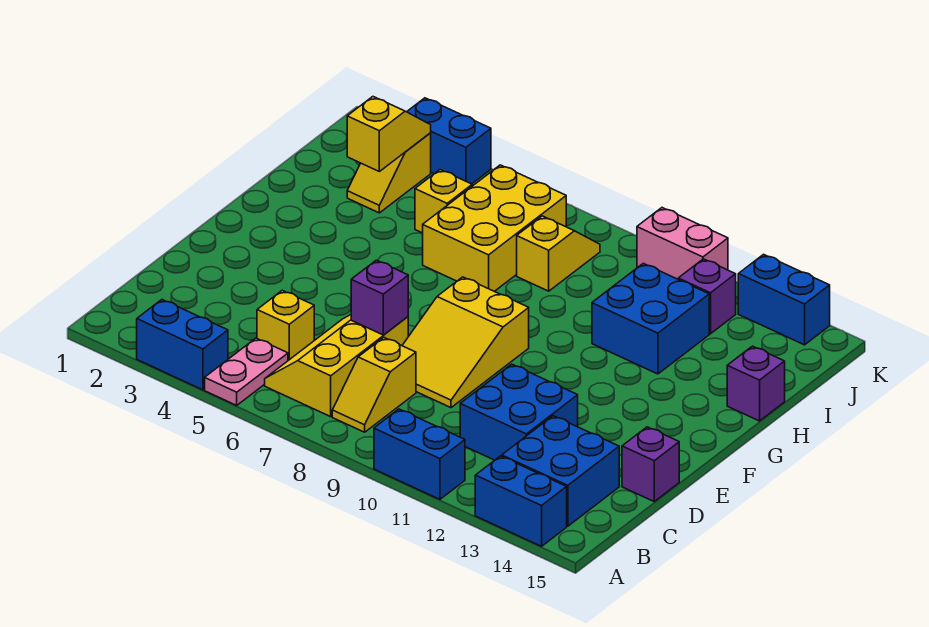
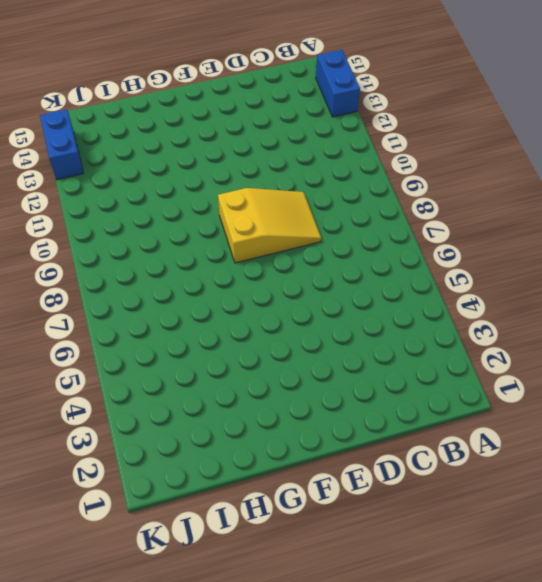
none -> blue brick A3:A4 level 1
none -> pink plate A5:B5 level 1
none -> blue brick A10:A11 level 1

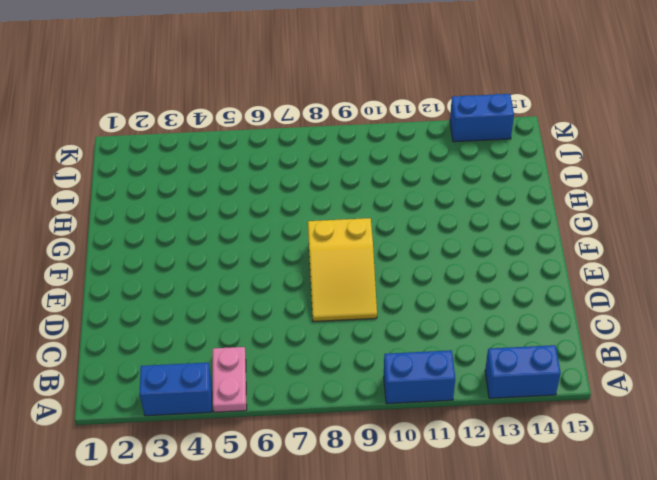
none -> yellow slope B6:D7 level 1 top 7
none -> yellow slope B8:C8 level 1 top C
none -> blue brick B13:C14 level 1

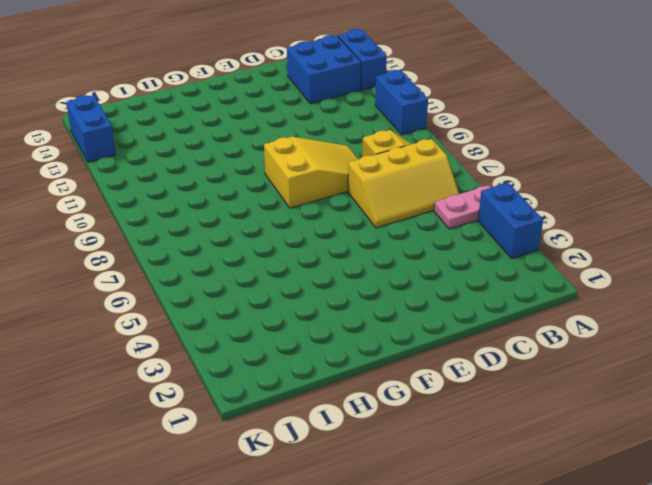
none -> yellow brick C5 level 1
none -> blue brick C11:D12 level 1
none -> purple brick D15 level 1

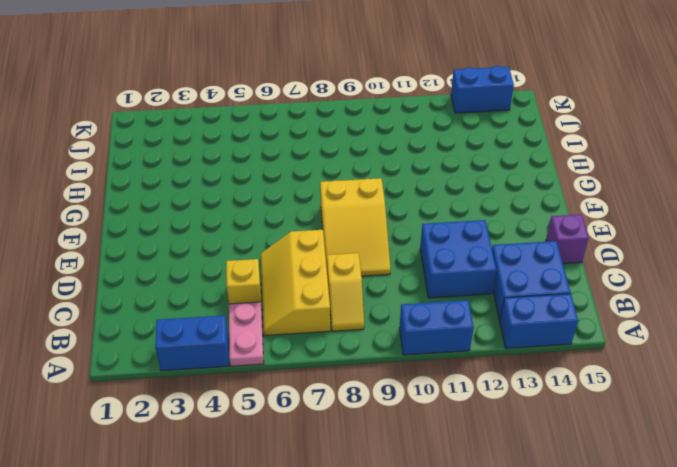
none -> yellow brick H6:J7 level 1
none -> blue brick H11:I12 level 1
none -> purple brick H15 level 1

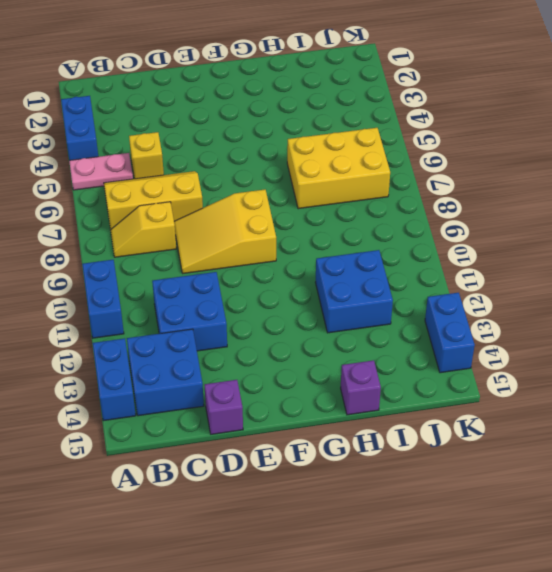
none -> yellow slope I3:J3 level 1 top J
none -> yellow brick I5 level 1
none -> yellow slope I8:J8 level 1 top I

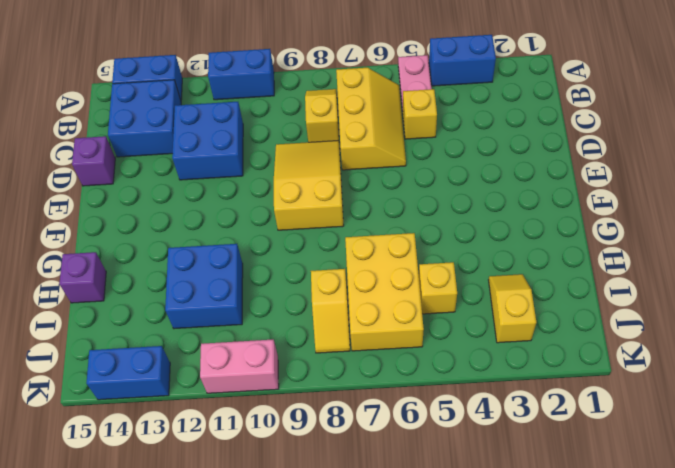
none -> purple brick J12 level 1
none -> blue brick K3:K4 level 1
none -> purple brick D7 level 2

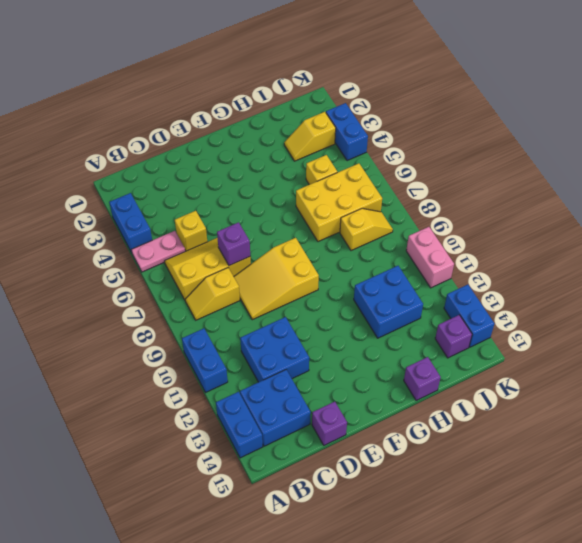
purple brick J14 level 1 -> purple brick J12 level 1
none -> yellow slope I3:J3 level 2 top I

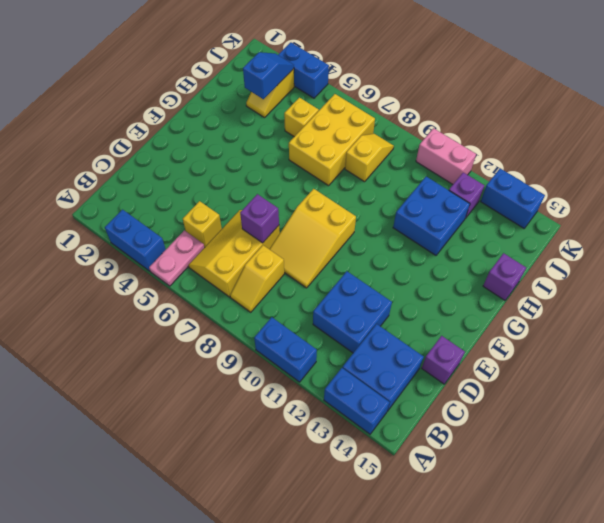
blue slope I3:J3 level 2 top I -> yellow slope I3:J3 level 2 top I

